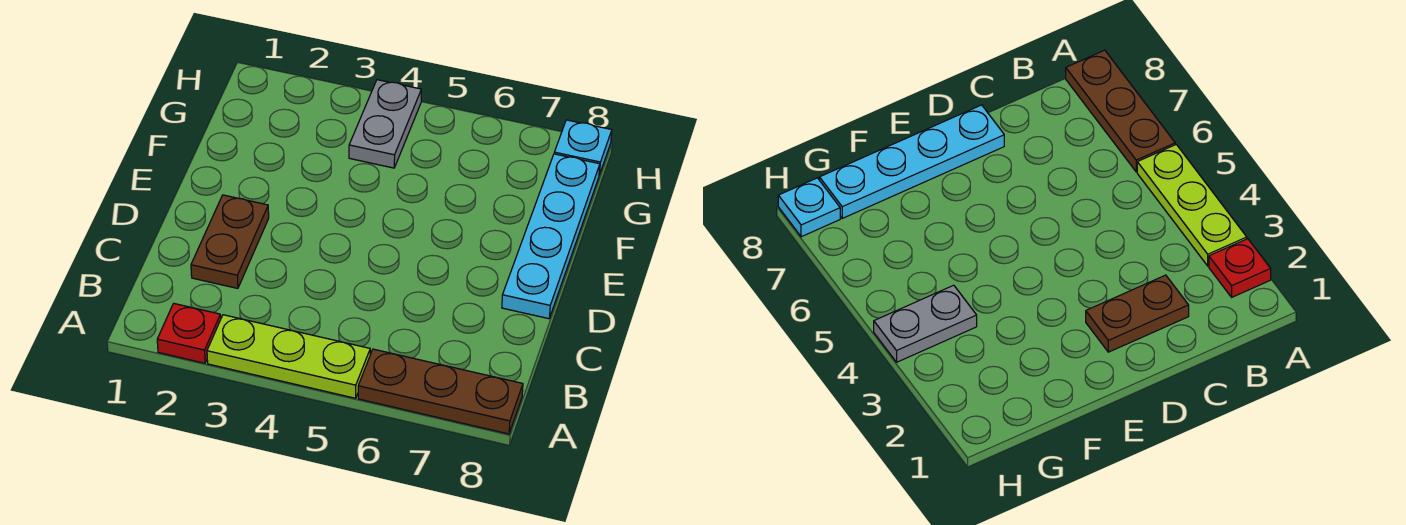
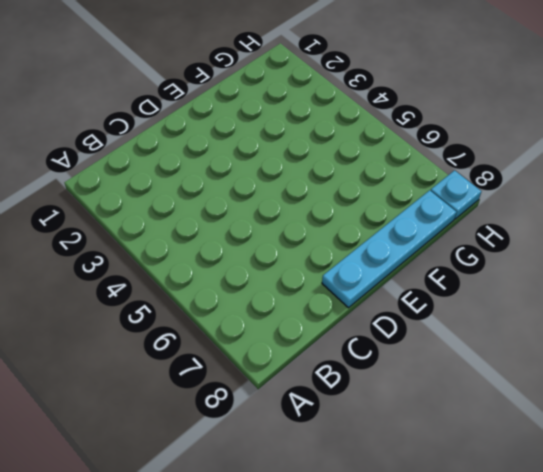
none -> red plate A2 level 1
none -> lime plate A3:A5 level 1

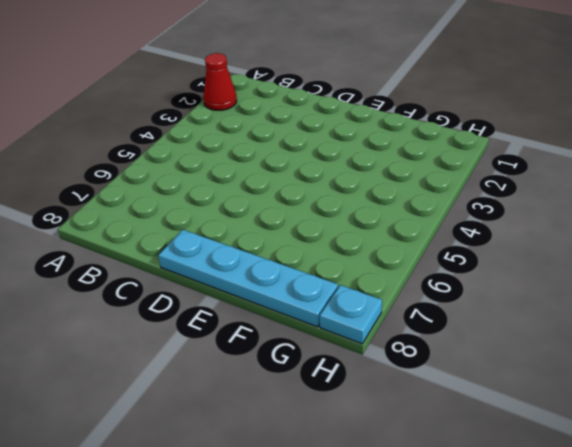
red cone A2 level 1 -> red plate A2 level 1
none -> lime plate A3:A5 level 1
none -> brown plate A6:A8 level 1

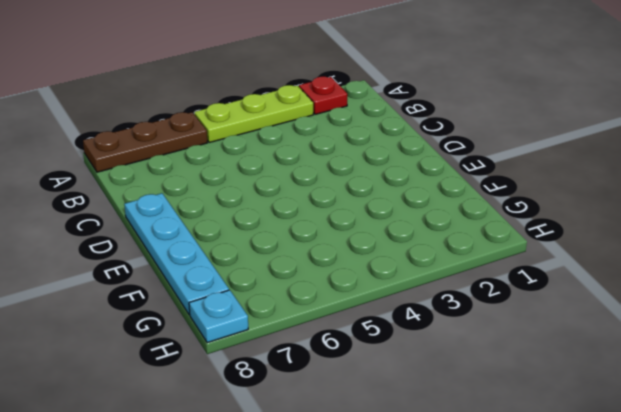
none -> brown plate C2:D2 level 1
none -> grey plate G4:H4 level 1

